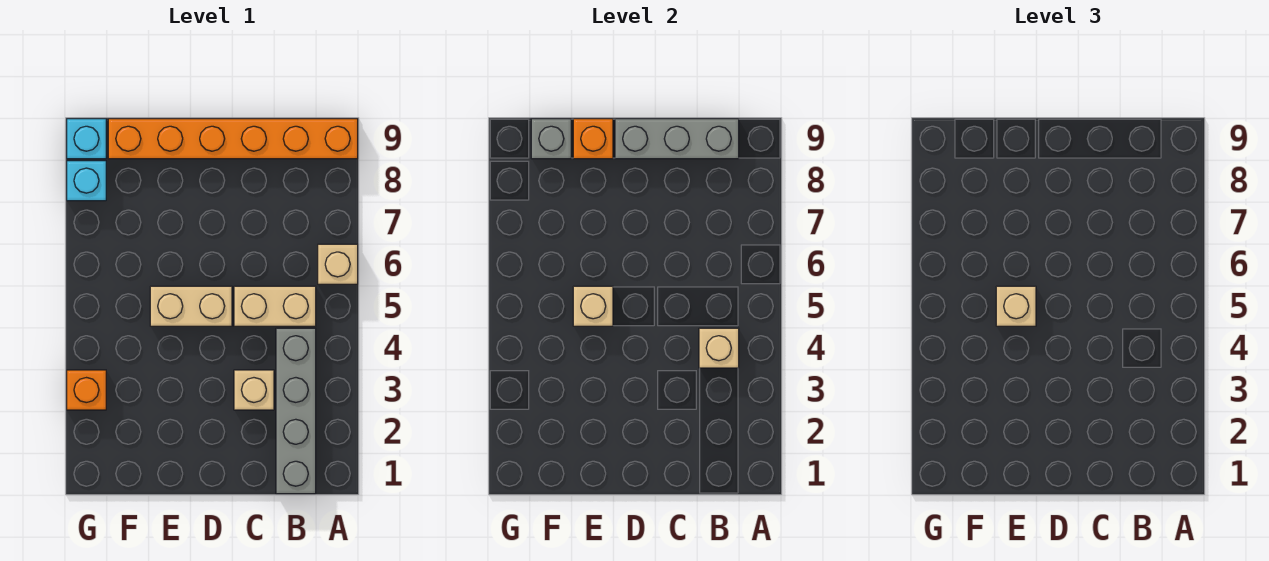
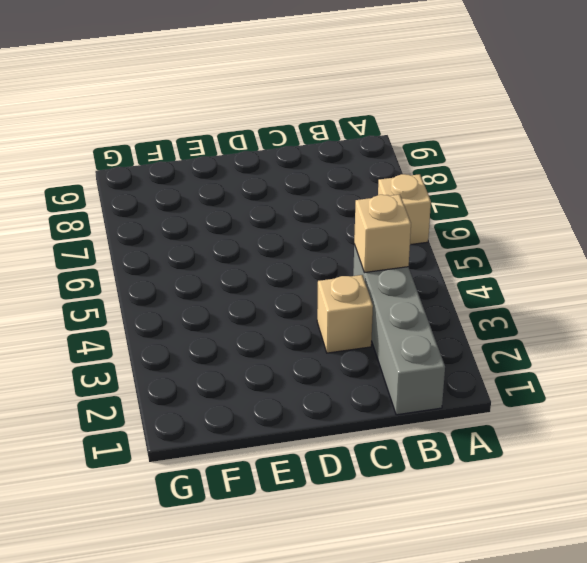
none -> orange brick A9:F9 level 1
none -> tan brick B5:C5 level 1
none -> tan brick D5:E5 level 1

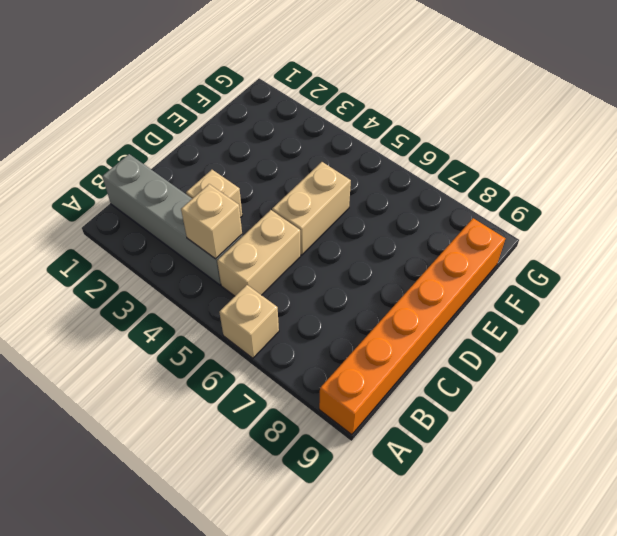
none -> orange brick G3 level 1
none -> cyan brick G8 level 1
none -> cyan brick G9 level 1

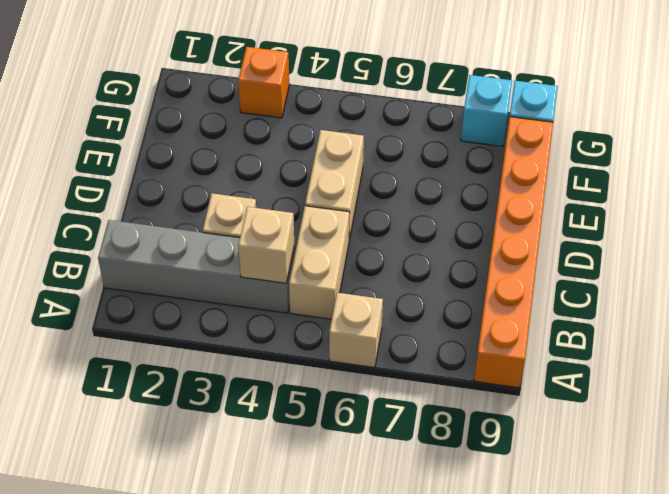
none -> grey brick B9:D9 level 2
none -> tan brick E5 level 2
none -> orange brick E9 level 2

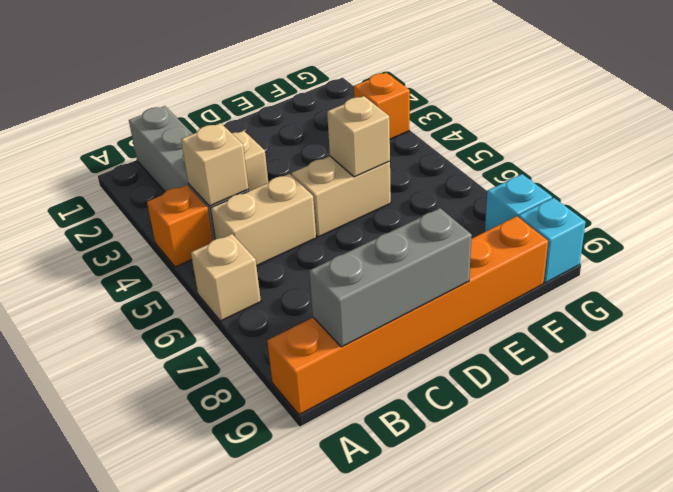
orange brick A4 level 1 -> orange brick E9 level 2
none -> grey brick F9 level 2
none -> tan brick E5 level 3

